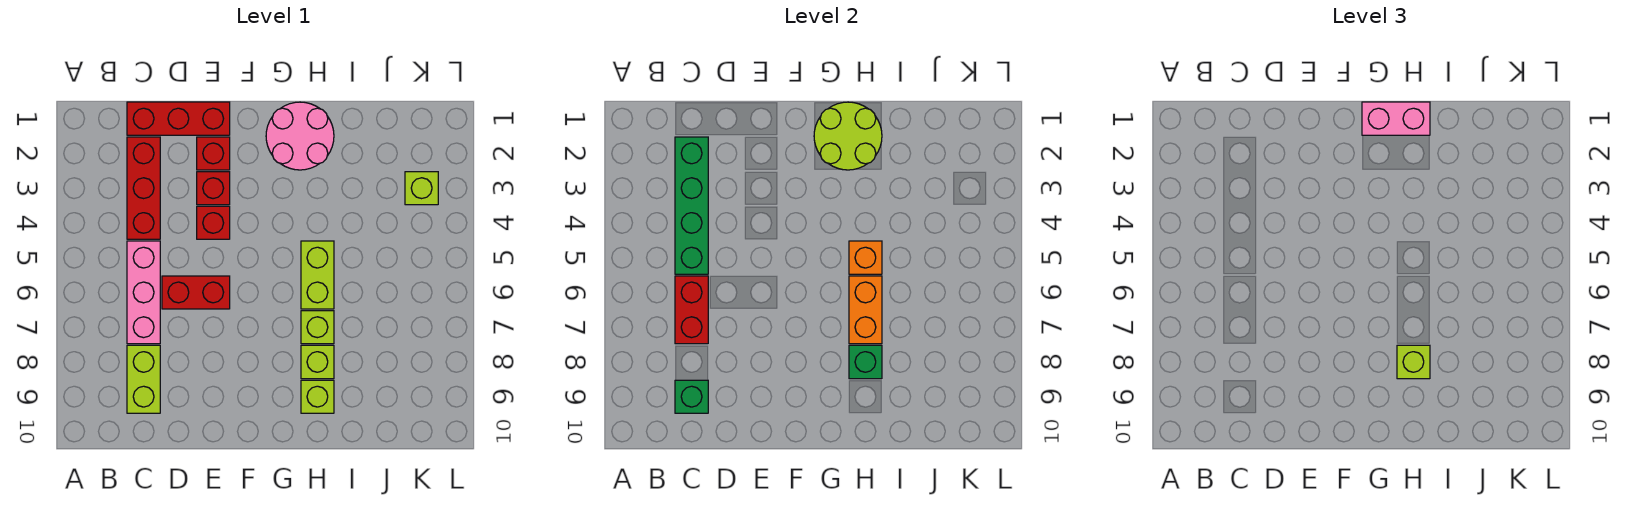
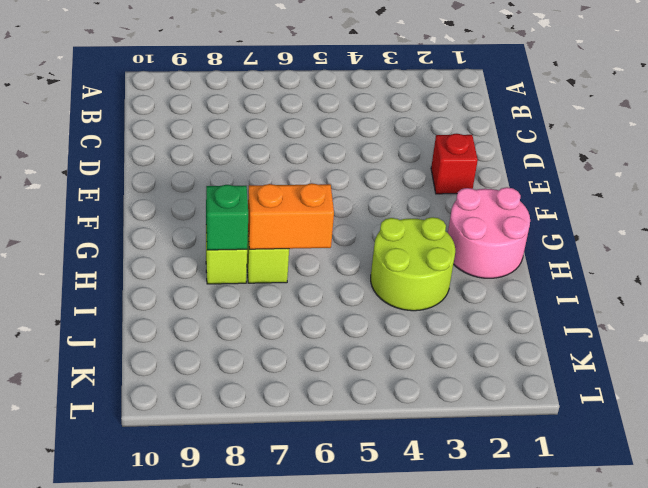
lime round brick H3:I4 level 1 -> lime round brick G1:H2 level 2
none -> red brick C1:E1 level 1
none -> red brick C2:C4 level 1
none -> pink brick C5:C7 level 1

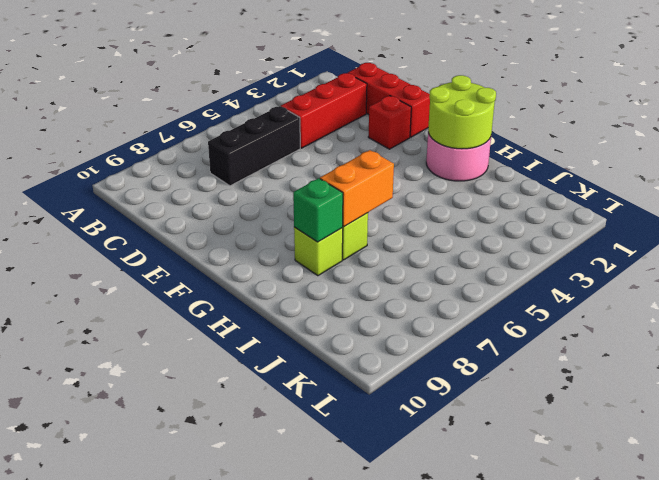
black brick C5:C7 level 1 -> pink brick C5:C7 level 1
none -> lime brick C8:C9 level 1
none -> red brick D6:E6 level 1
none -> red brick E3 level 1

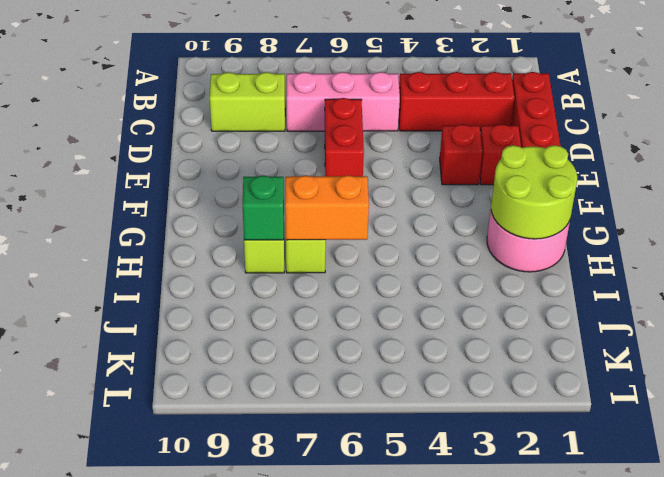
none -> red brick E4 level 1
none -> lime brick H5:H6 level 1
none -> lime brick H9 level 1

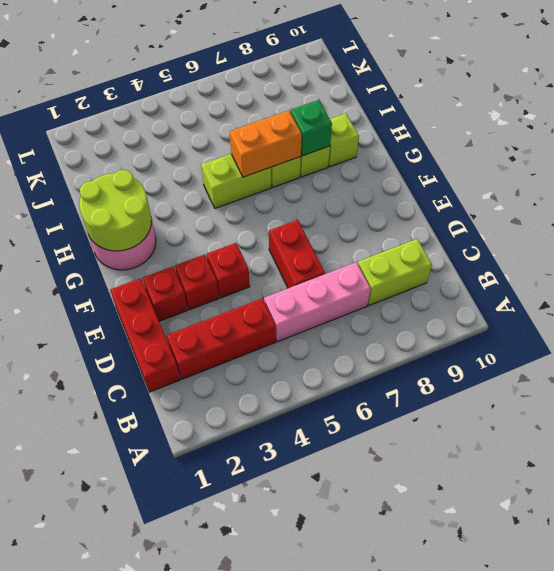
none -> lime brick K3 level 1
none -> green brick C2:C5 level 2
none -> red brick C6:C7 level 2

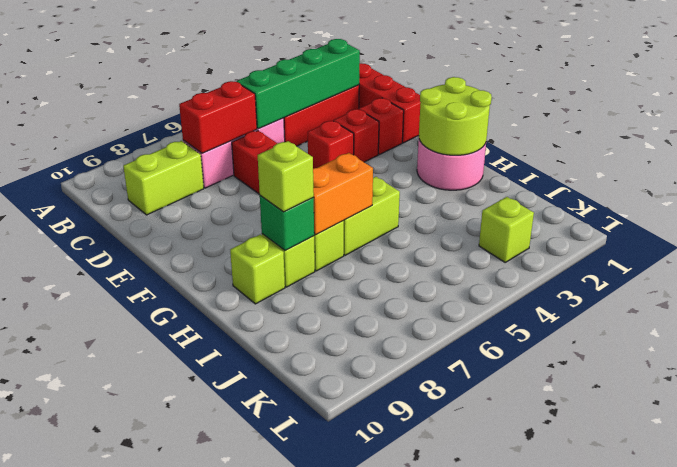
none -> green brick C9 level 2
none -> orange brick H5 level 2
none -> pink brick G1:H1 level 3

